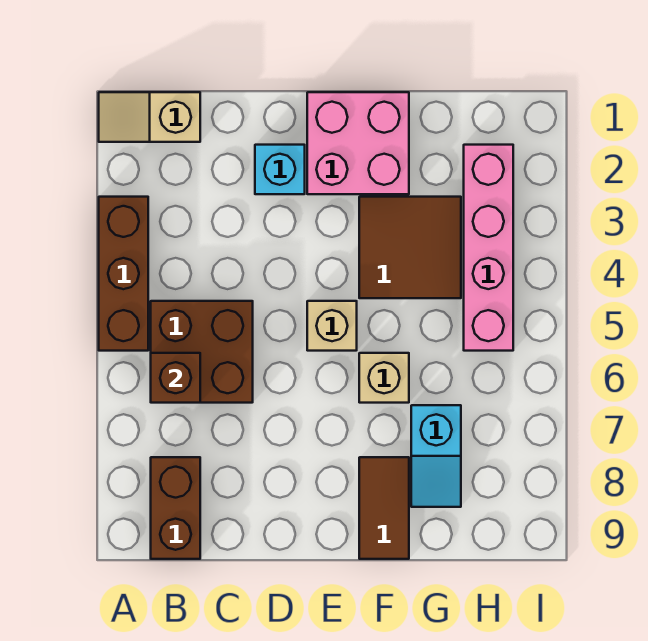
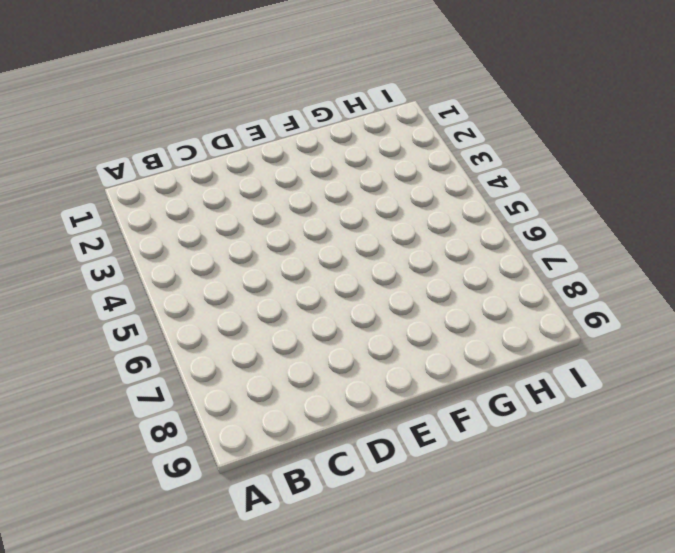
none -> tan slope A1:B1 level 1 top B
none -> brown brick A3:A5 level 1
none -> brown brick B5:C6 level 1

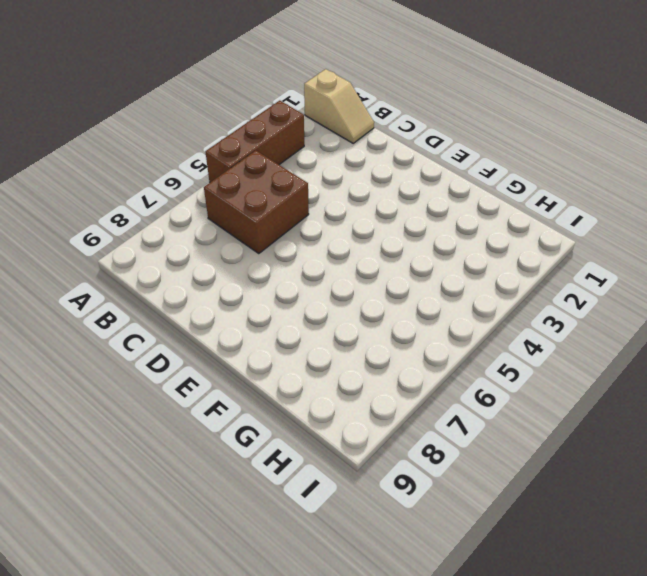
tan slope A1:B1 level 1 top A -> tan slope A1:B1 level 1 top B
none -> brown brick B8:B9 level 1
none -> cyan brick D2 level 1
none -> pink brick E1:F2 level 1

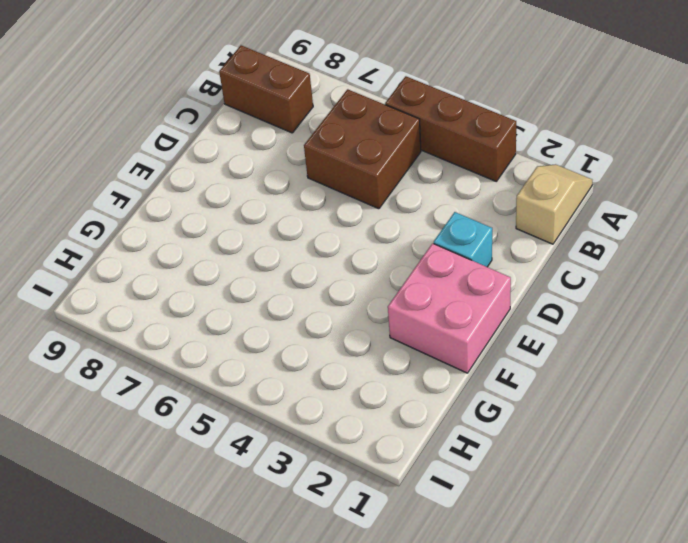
none -> tan brick E5 level 1
none -> brown tile F3:G4 level 1
none -> tan brick F6 level 1

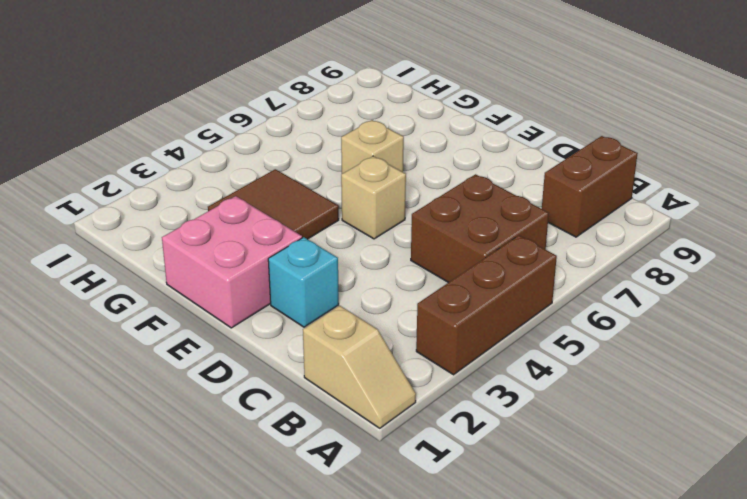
none -> brown tile F8:F9 level 1
none -> cyan slope G7:G8 level 1 top 7
none -> pink brick H2:H5 level 1

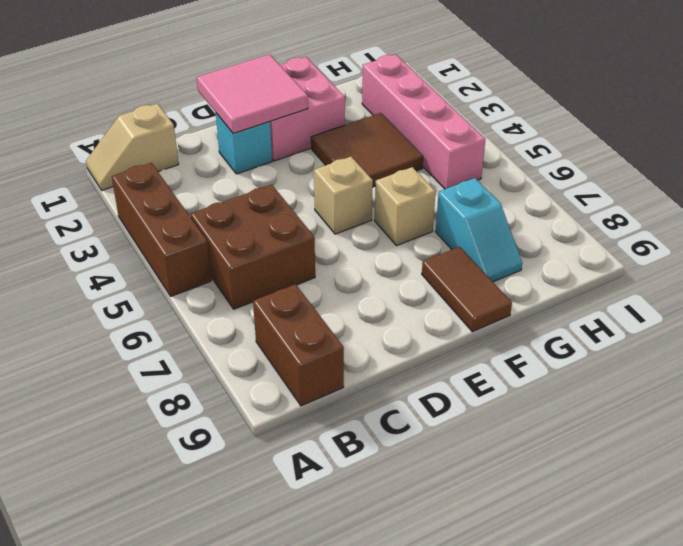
pink tile D1:E2 level 2 -> none
none -> brown brick B6 level 2

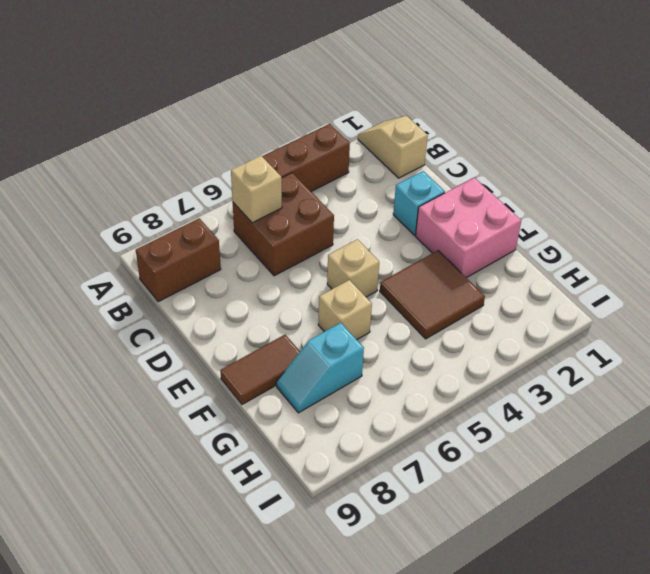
tan brick B6 level 2 -> brown brick B6 level 2
none -> pink brick H2:H5 level 1

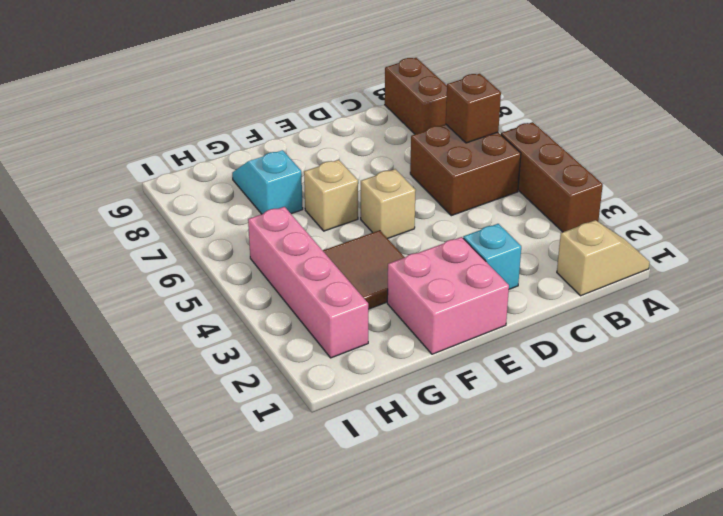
none -> brown tile F8:F9 level 1

